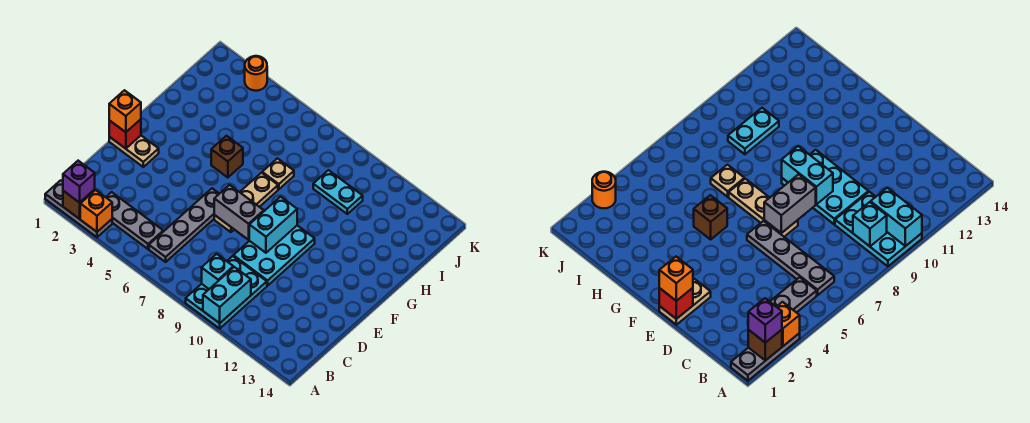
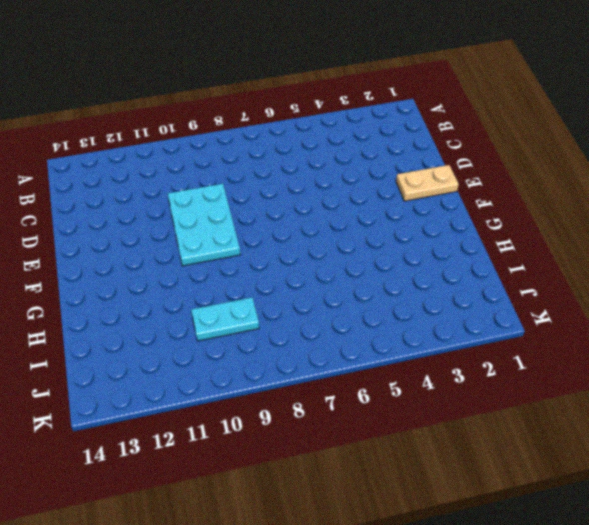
none -> grey plate A1:A3 level 1
none -> cyan plate A9:C10 level 1
none -> grey plate B3:B5 level 1

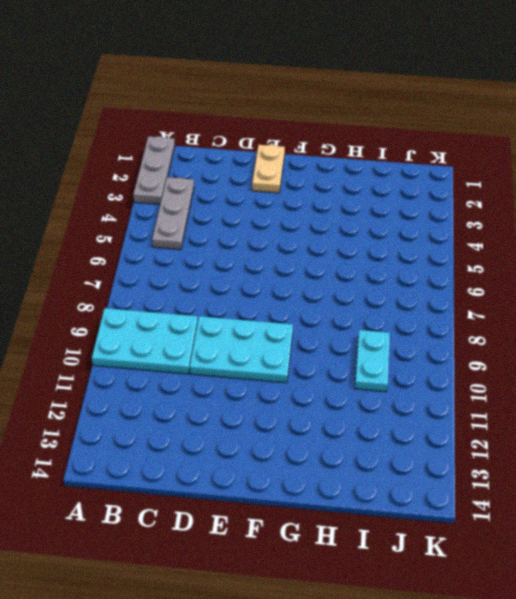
none -> grey plate B6:E6 level 1
none -> tan plate E7:G7 level 1
none -> brown brick G5 level 1

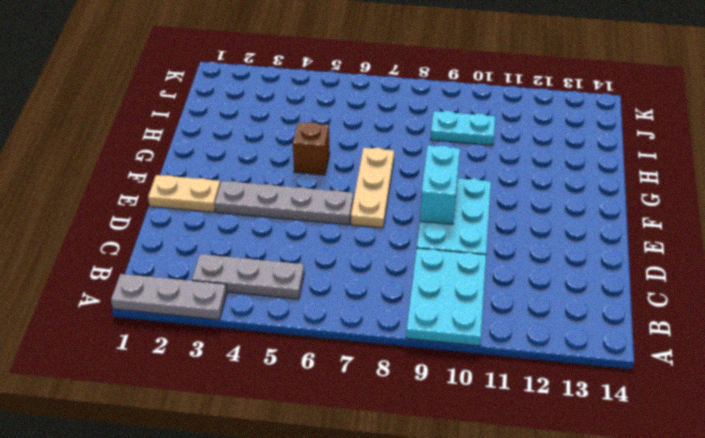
grey plate E3:E6 level 1 -> grey plate B6:E6 level 1
none -> tan plate H7 level 1
none -> orange round brick K3 level 1
none -> brown brick A2 level 2

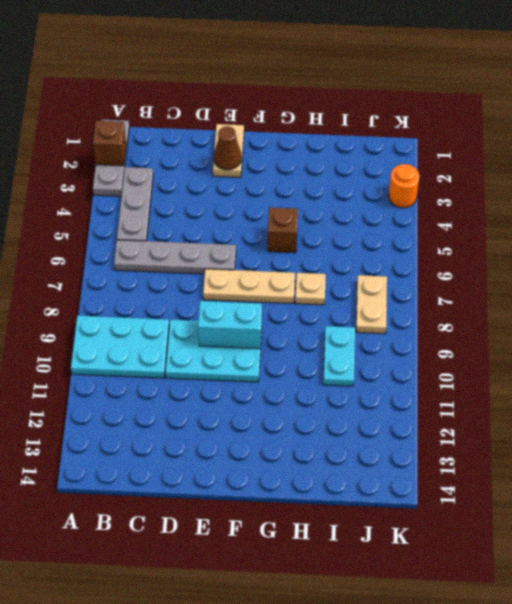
brown cone E2 level 2 -> none
tan plate J7:J8 level 1 -> none
none -> orange brick A3 level 2
none -> cyan brick A10:B10 level 2
none -> cyan brick B9 level 2

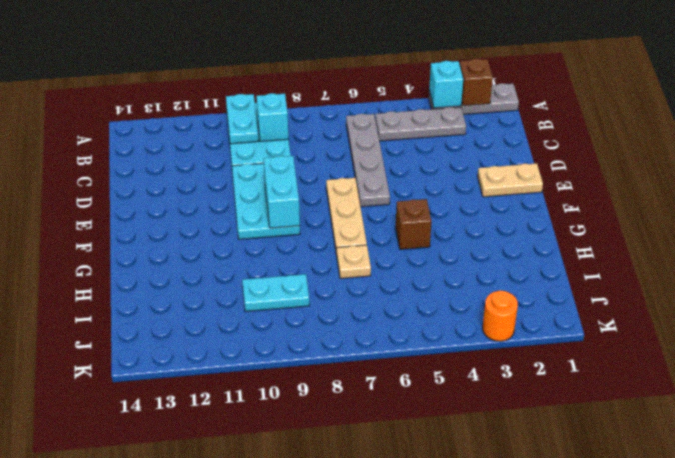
cyan brick A3 level 2 -> orange brick A3 level 2
cyan plate A10:B10 level 2 -> cyan brick A10:B10 level 2
none -> red brick E1 level 2
none -> grey brick E7:E8 level 2
none -> purple brick A2 level 3

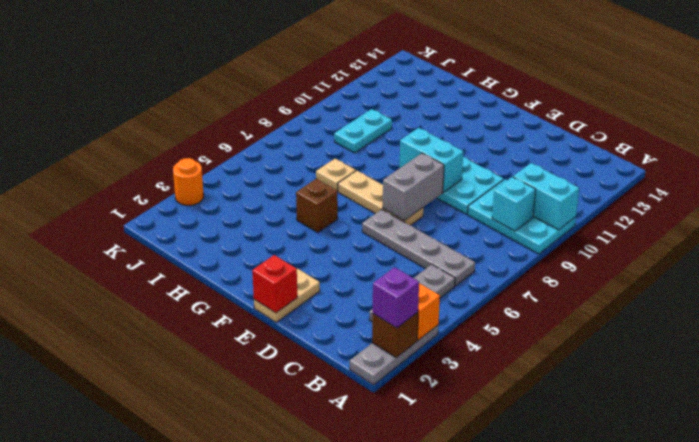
none -> orange brick E1 level 3

